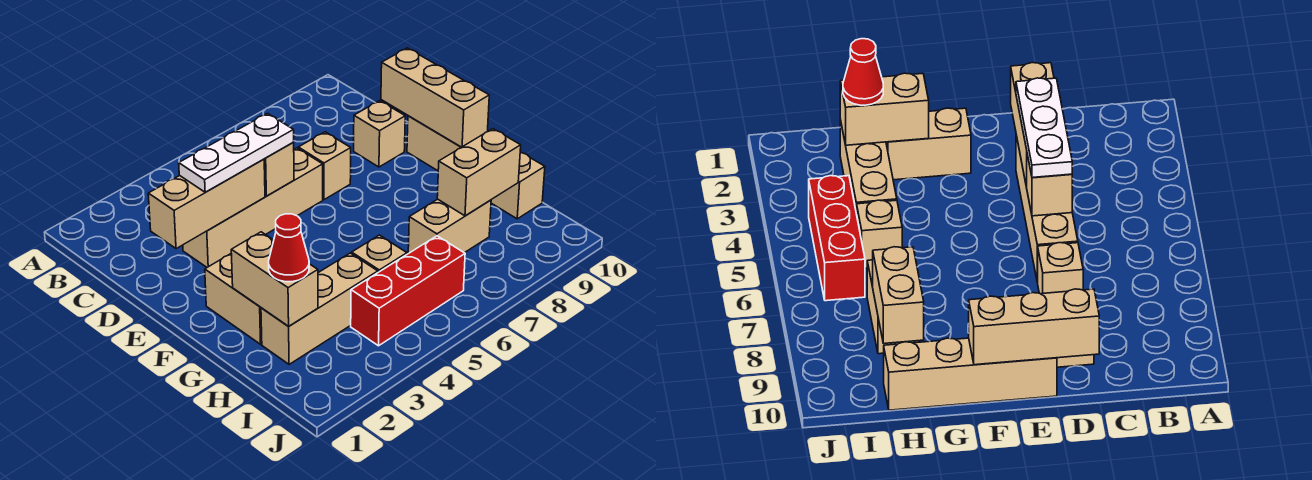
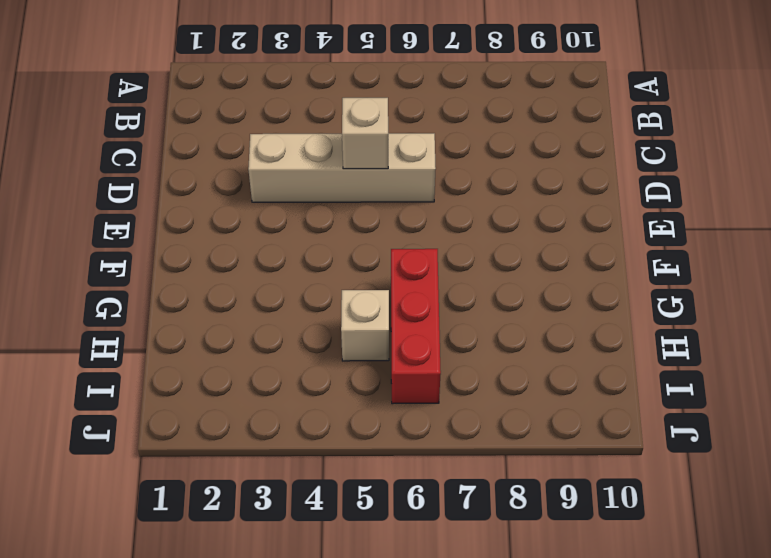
red brick G6:I6 level 1 -> red brick I4:I6 level 1
none -> tan brick D7 level 1
none -> tan brick D9 level 1
none -> tan brick E10:H10 level 1

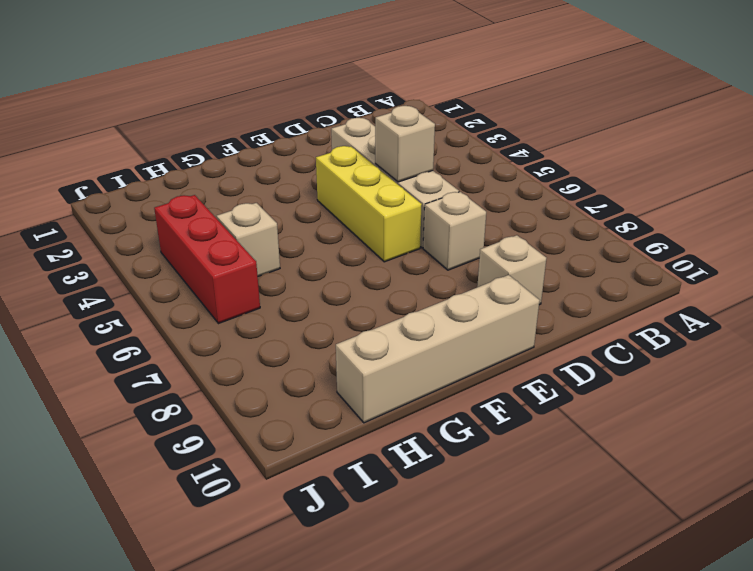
yellow brick E4:E6 level 1 -> none
none -> tan brick F2:G2 level 1
none -> tan brick H2:H4 level 1
none -> tan brick H7:H8 level 1

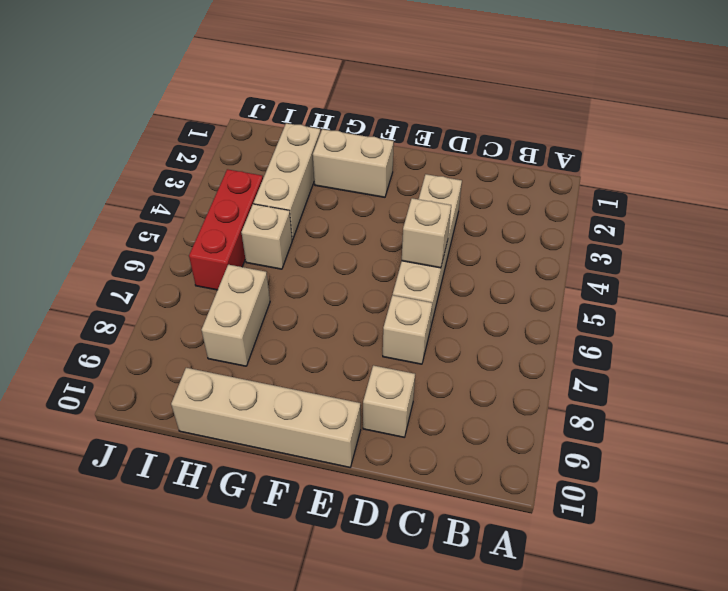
none -> tan brick D2:D4 level 2
none -> tan brick D10:F10 level 2
none -> tan brick G2:H2 level 2

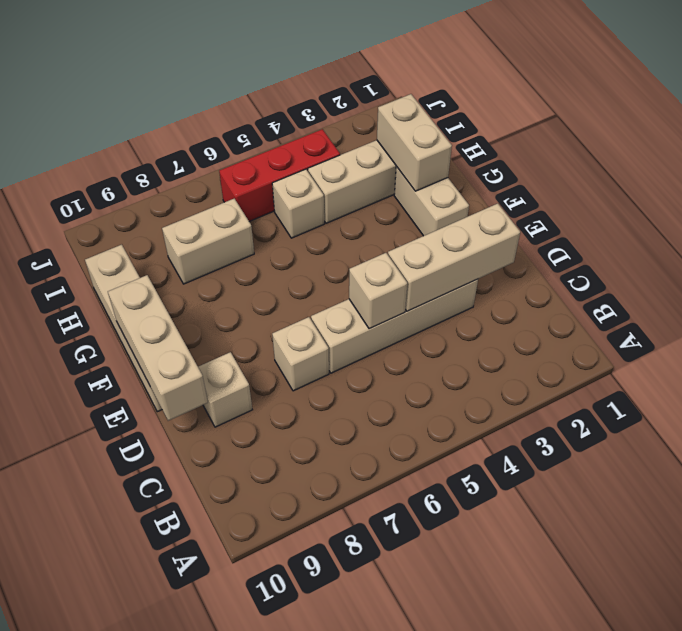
none -> tan brick H8:H9 level 2
none -> white plate D3:D5 level 3
none -> red cone H2 level 3

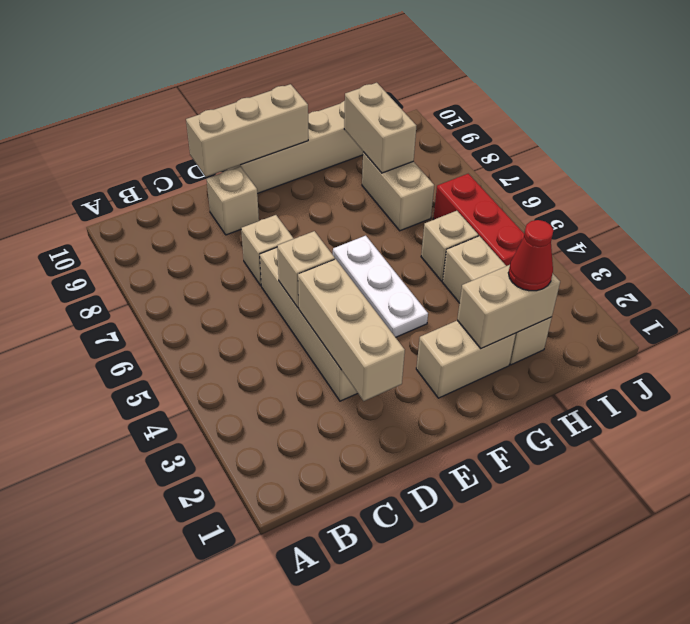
white plate F4:F6 level 1 -> white plate D3:D5 level 3

